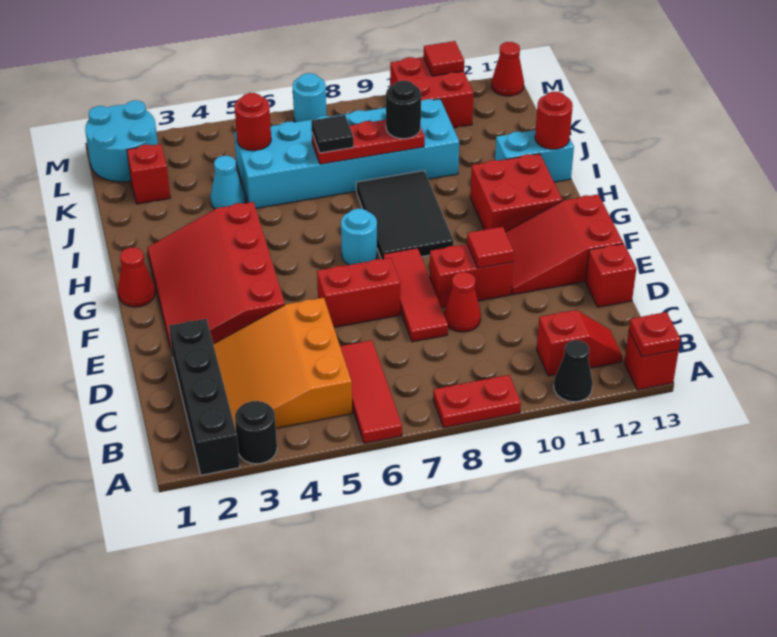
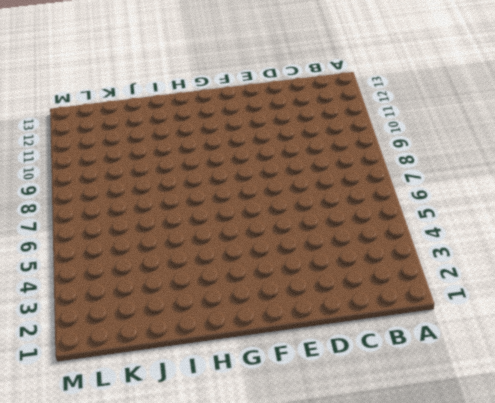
none -> black brick A2:D2 level 1
none -> black round brick A3 level 1
none -> red tile A6:C6 level 1
none -> red plate A8:A9 level 1

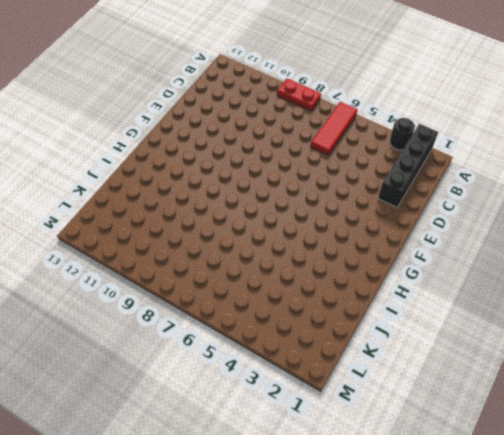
none -> black cone A11 level 1
none -> red brick A13 level 1
none -> orange slope B3:D5 level 1 top 5
none -> red slope B11:B12 level 1 top 11

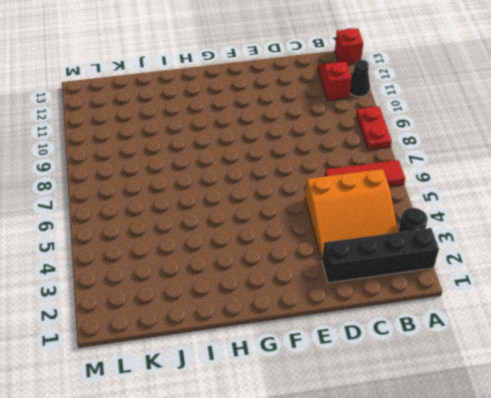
none -> red tile D8:F8 level 1
none -> red cone D9 level 1
none -> red brick D13 level 1
none -> red slope E2:H4 level 1 top 4

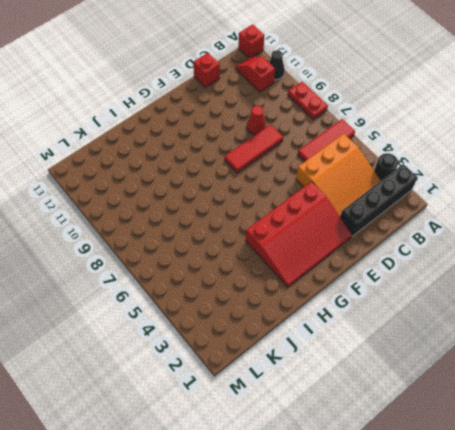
none -> red brick E6:E7 level 1
none -> red brick E9:E10 level 1
none -> red slope E11:F13 level 1 top 13
none -> red cone G1 level 1

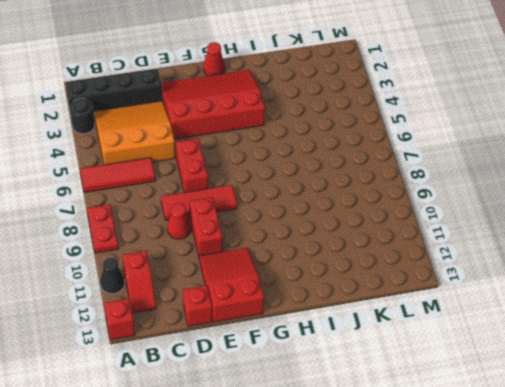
none -> cyan round brick G7 level 1
none -> black tile G8:I9 level 1
none -> red brick G11:H12 level 1
none -> cyan brick I12:I13 level 1

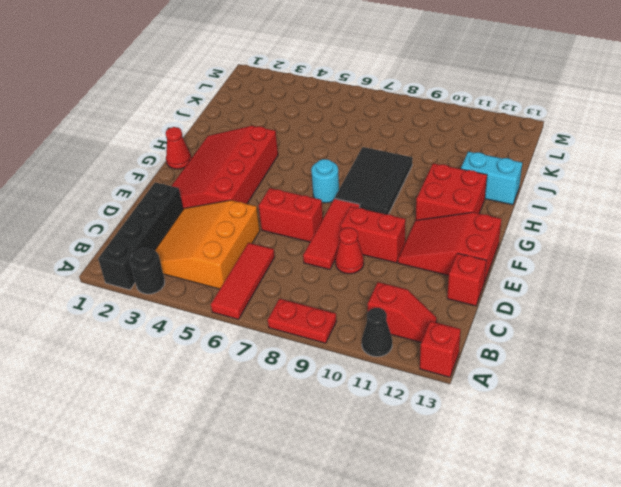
none -> cyan cone J4 level 1
none -> cyan brick J5:K10 level 1
none -> red brick K2 level 1
none -> cyan round brick L1:M2 level 1

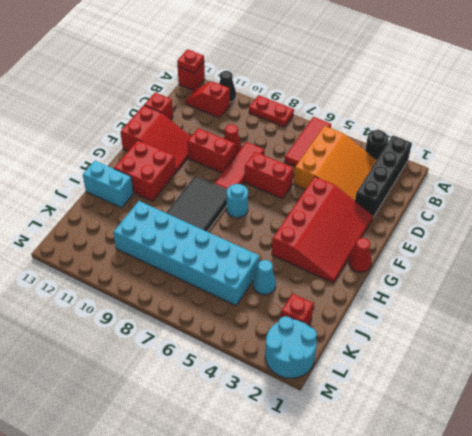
none -> red brick L10:M11 level 1
none -> cyan round brick M7 level 1
none -> red cone M13 level 1
none -> red tile E10 level 2

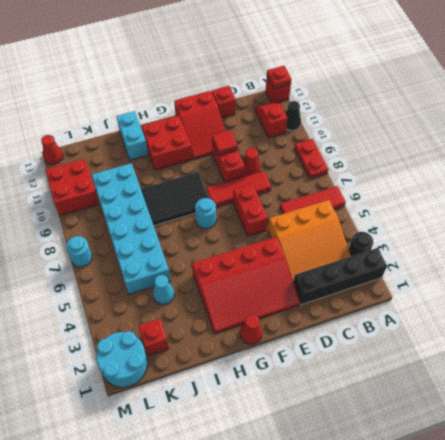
none -> red round brick I13 level 2
none -> red plate J7:J9 level 2
none -> red round brick K5 level 2
none -> red tile M11 level 2

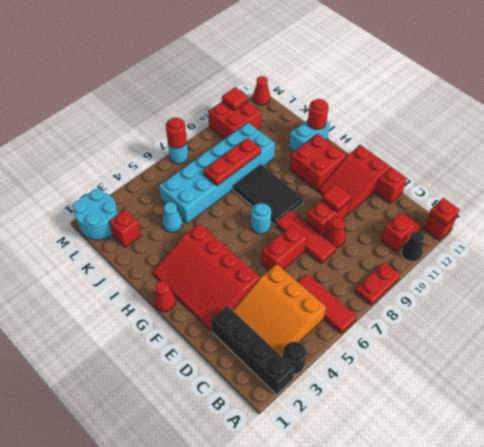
red round brick M7 level 2 -> red round brick K5 level 2
none -> black tile J7 level 3
none -> black round brick J9 level 3

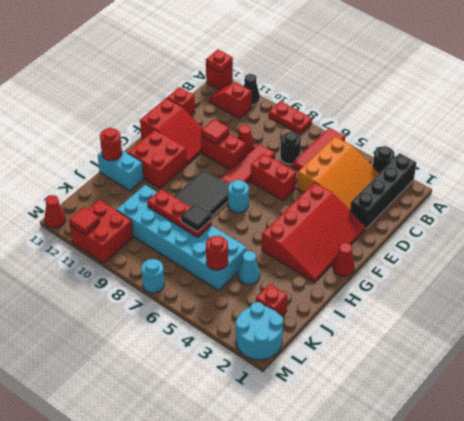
black round brick C7 level 1 -> black round brick J9 level 3

